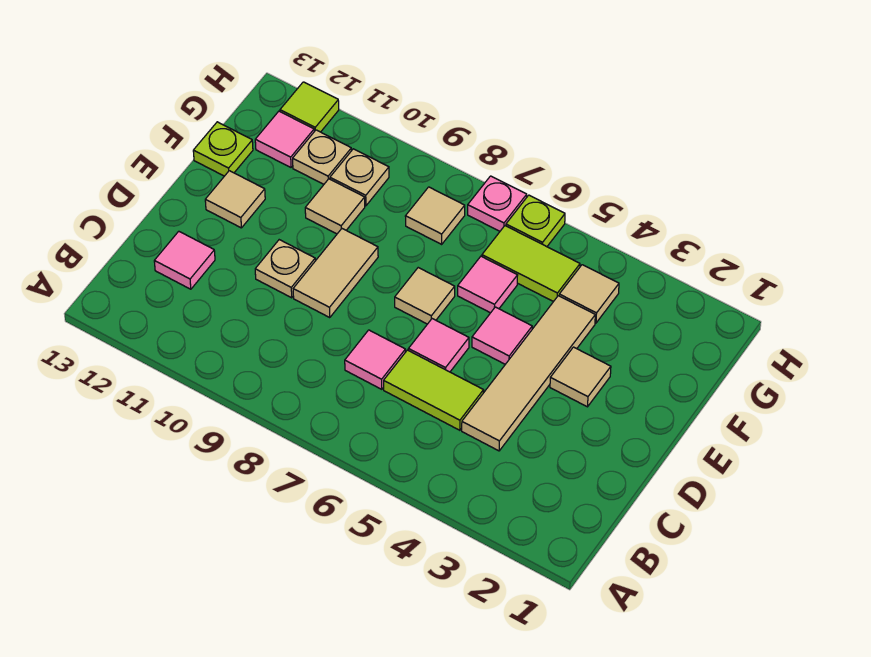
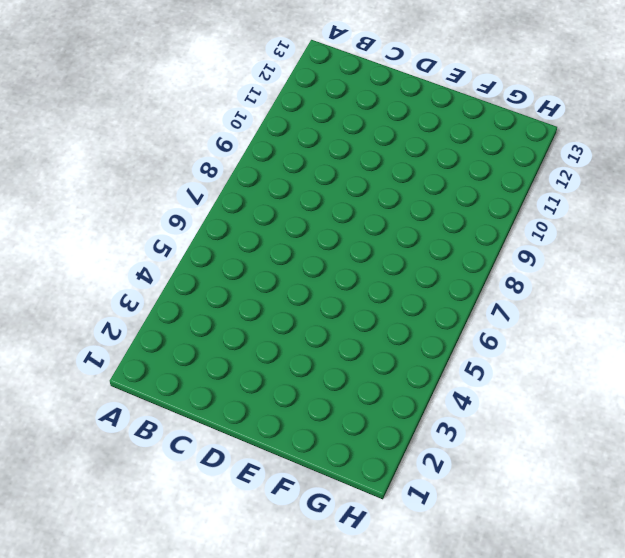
none -> tan tile C4:F4 level 1
none -> lime tile C5:C6 level 1
none -> pink tile C7 level 1

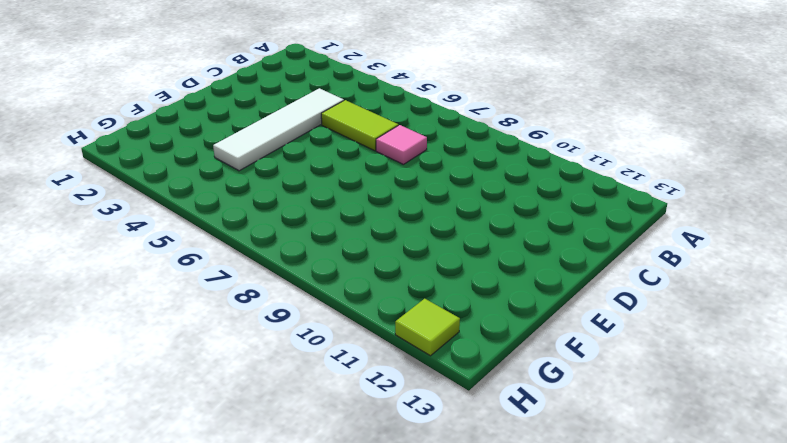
white tile C4:F4 level 1 -> tan tile C4:F4 level 1
none -> pink tile C12 level 1
none -> pink tile D6 level 1
none -> tan tile D9:E9 level 1

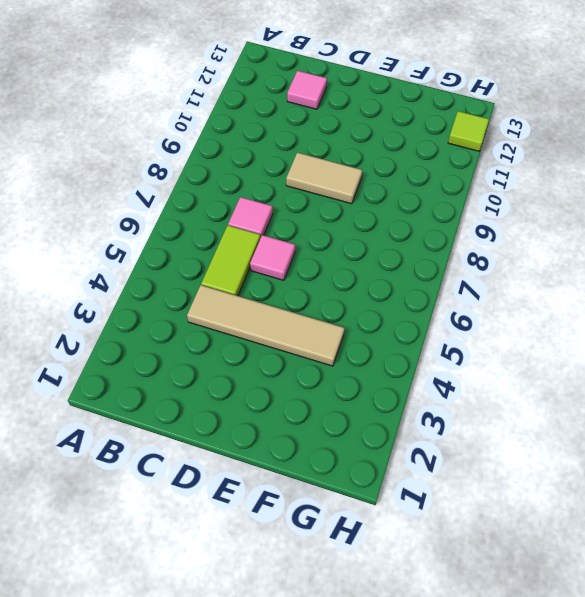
none -> tan plate D10 level 1
none -> tan tile E3 level 1
none -> pink tile E5 level 1

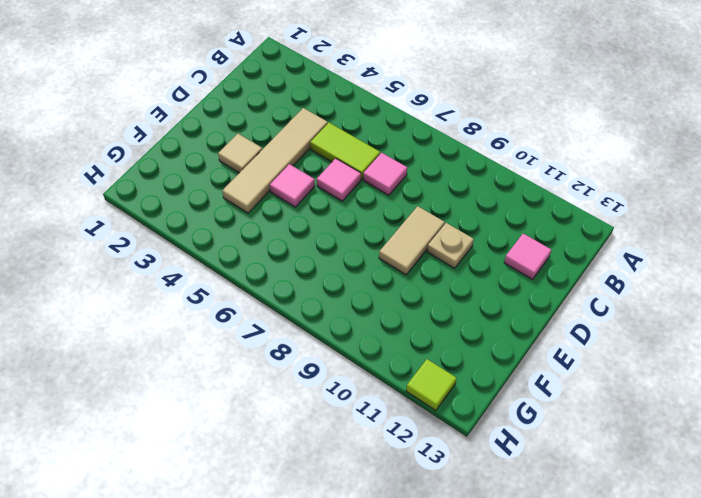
none -> tan tile E7 level 1
none -> tan tile E12 level 1
none -> pink tile F6 level 1

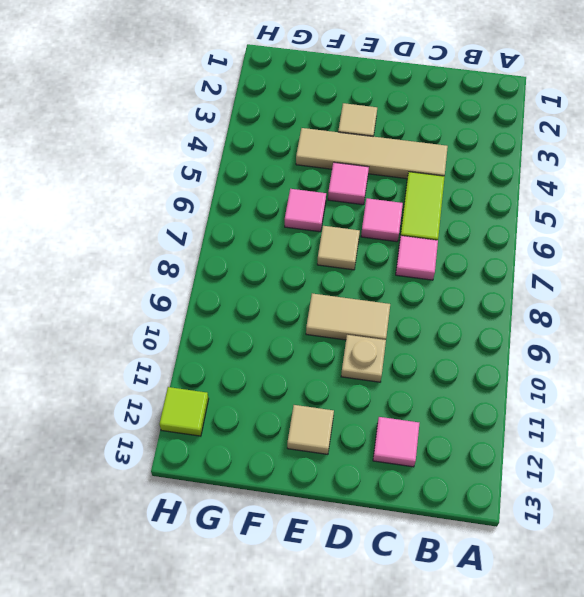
none -> tan tile F10 level 1
none -> lime plate F13 level 1
none -> tan tile G4 level 1

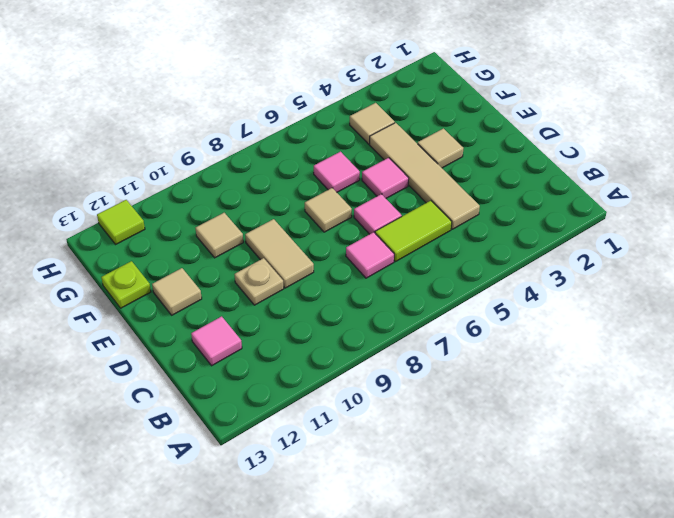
none -> lime tile G5:G6 level 1
none -> tan tile G8 level 1
none -> tan plate G10 level 1

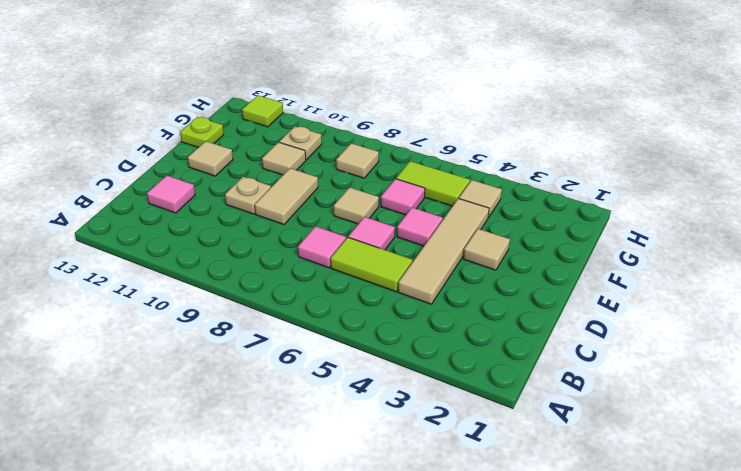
none -> tan plate G11 level 1
none -> pink tile G12 level 1
none -> lime plate H6 level 1

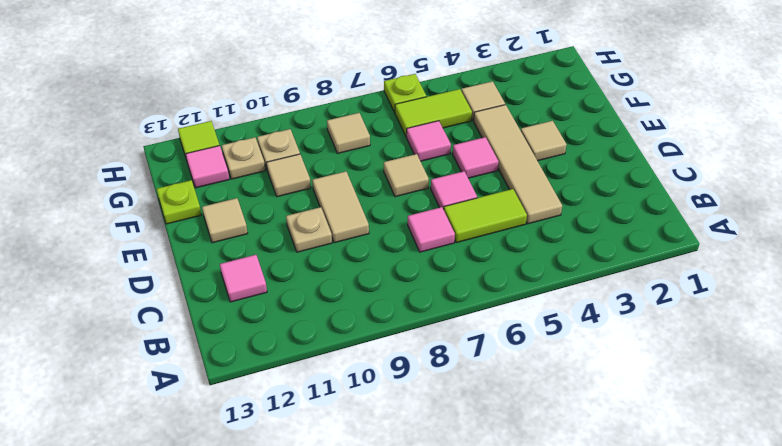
none -> pink plate H7 level 1

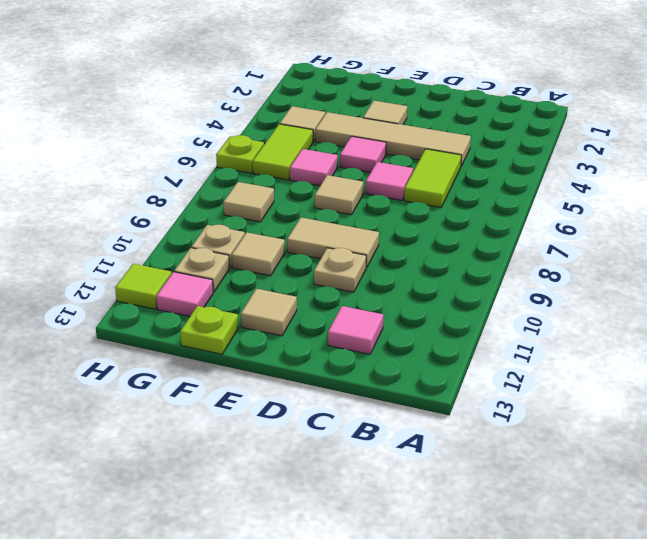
none -> pink tile C7 level 1
none -> pink plate H7 level 1

